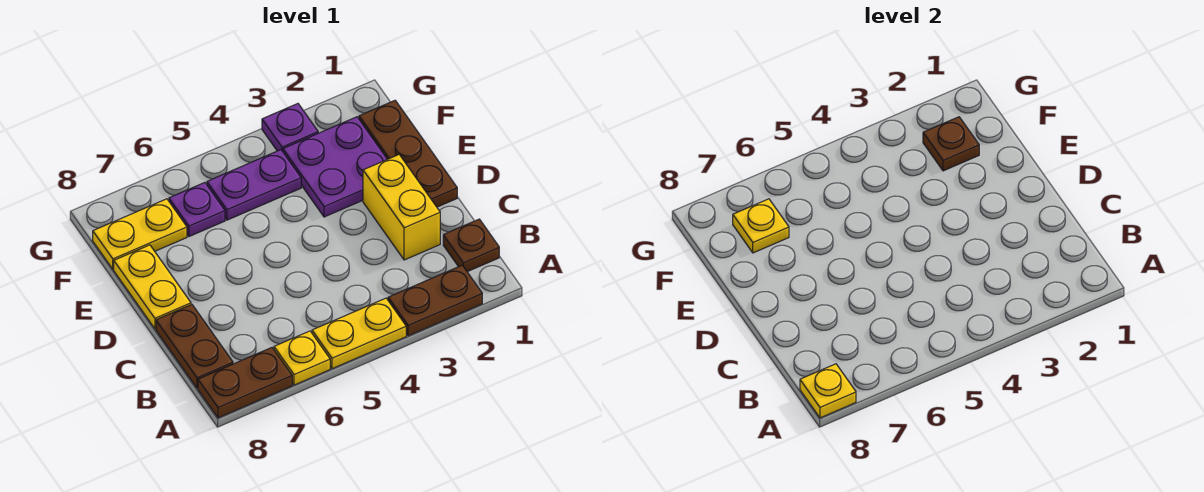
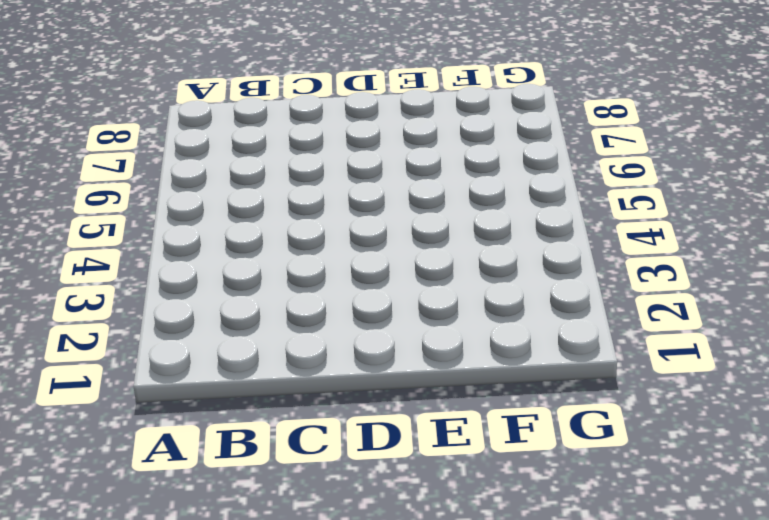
none -> brown plate A2:A3 level 1
none -> yellow plate A4:A5 level 1
none -> yellow plate A6 level 1

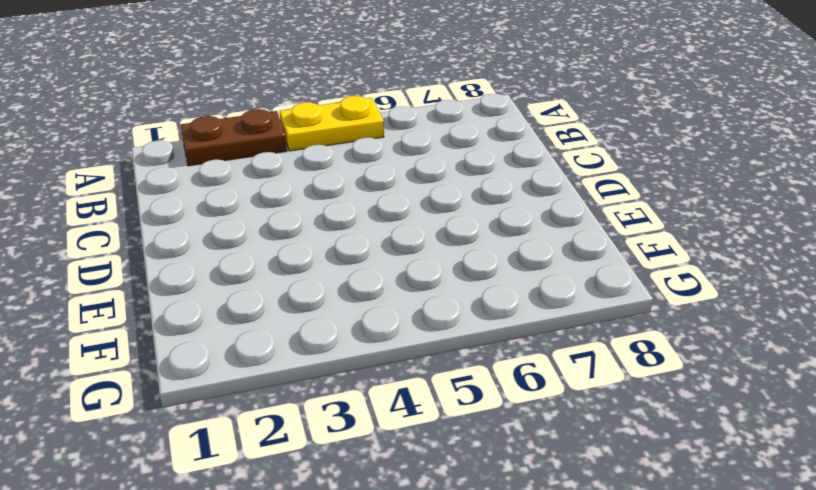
none -> yellow plate A6 level 1
none -> brown plate A7:A8 level 1
none -> brown plate B1 level 1

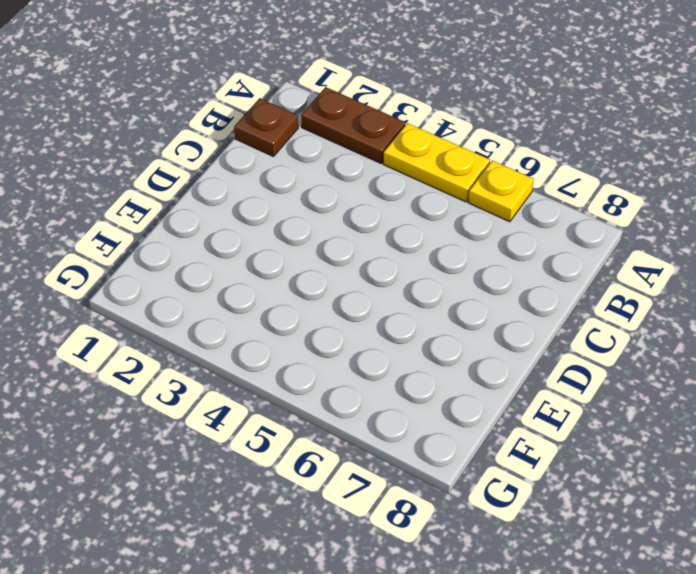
none -> brown plate A7:A8 level 1
none -> brown plate B8:C8 level 1
none -> yellow brick C2:D2 level 1

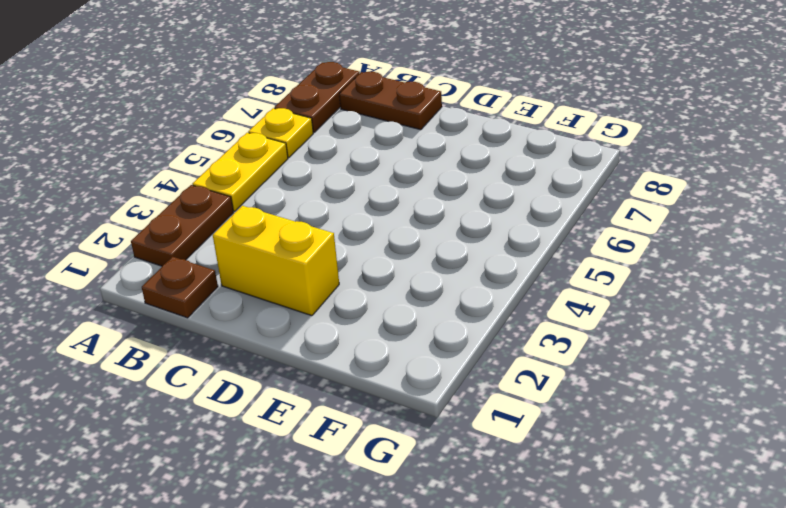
none -> brown plate D1:F1 level 1
none -> yellow plate D8:E8 level 1
none -> purple plate E2:F3 level 1

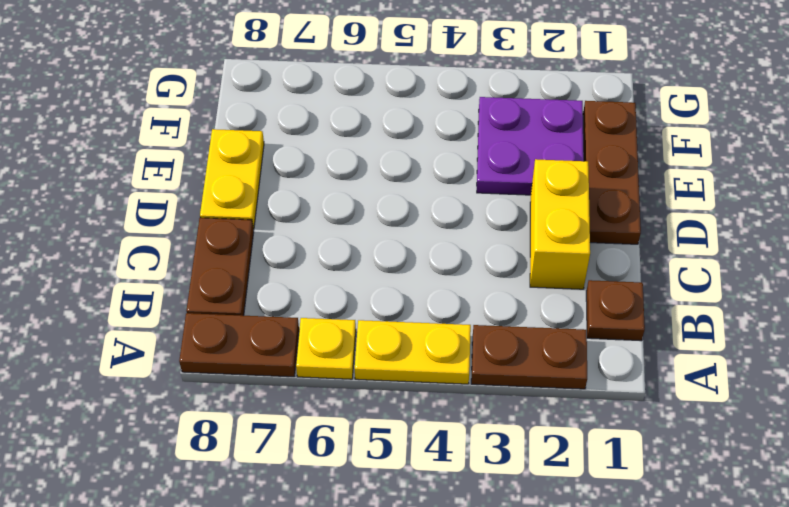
none -> purple plate F4:F5 level 1
none -> purple plate F6 level 1
none -> yellow plate F7:F8 level 1

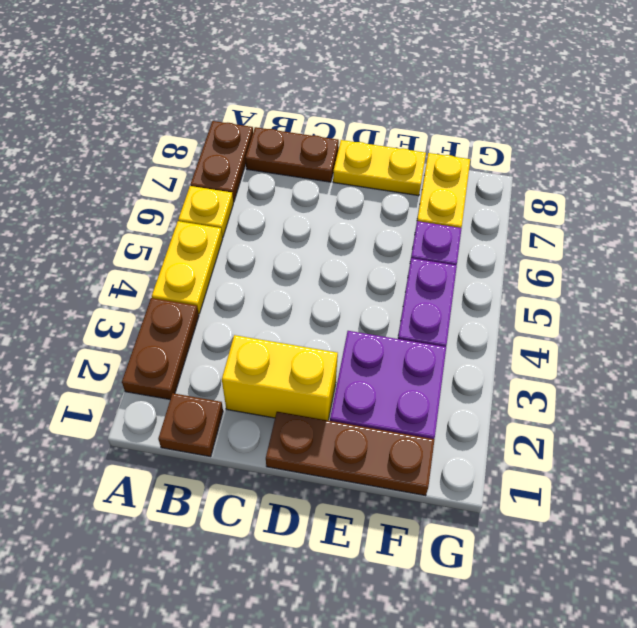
none -> purple plate G3 level 1
none -> yellow plate A8 level 2
none -> brown plate F2 level 2

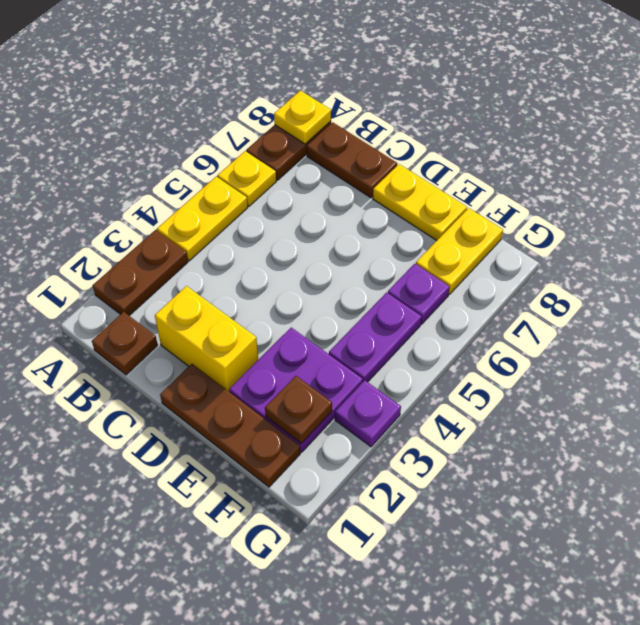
none -> yellow plate F7 level 2

